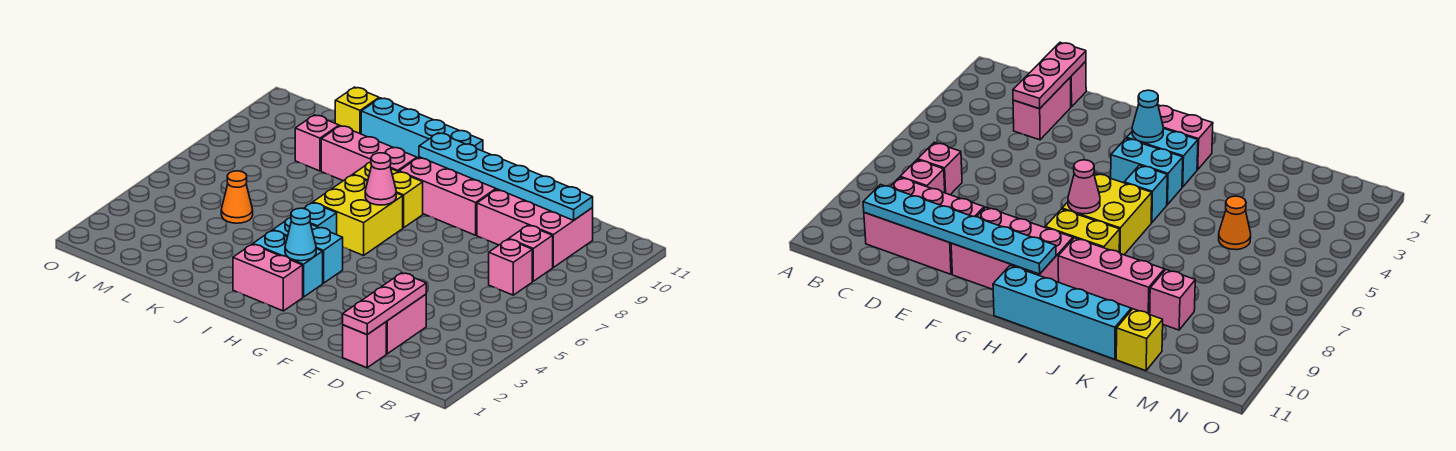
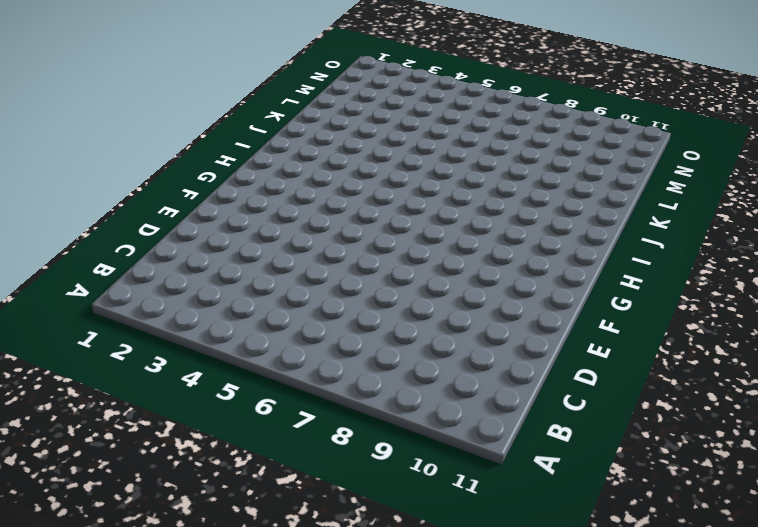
none -> pink brick C7 level 1
none -> pink brick C8 level 1
none -> pink brick C9:E10 level 1

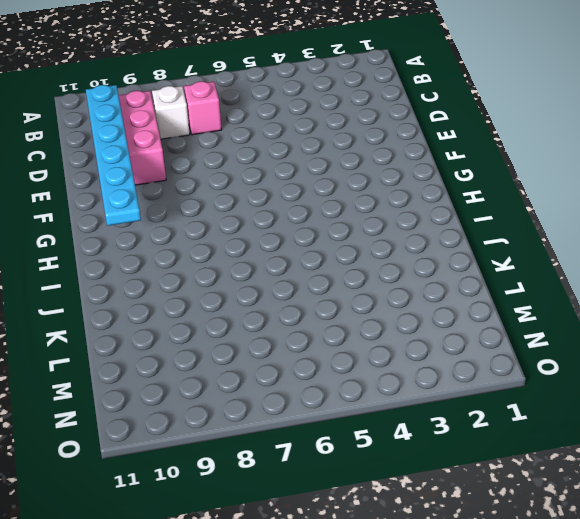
white brick C8 level 1 -> pink brick C8 level 1
none -> pink brick D1 level 1
none -> pink brick D2:D3 level 1
none -> pink brick F9:H10 level 1

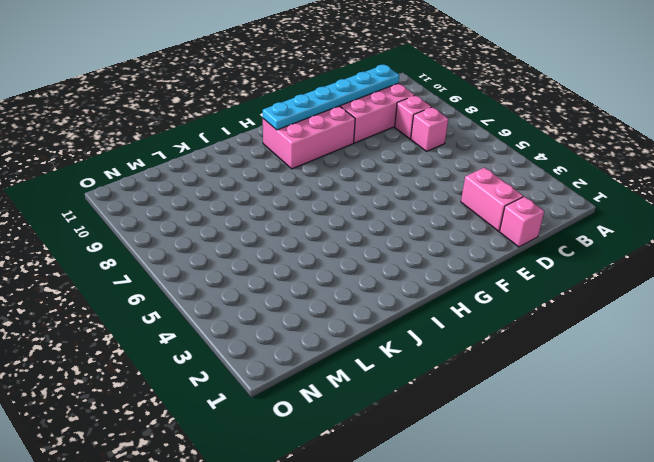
none -> pink brick H2:I2 level 1
none -> cyan brick H3:I3 level 1
none -> cyan brick H4:I4 level 1

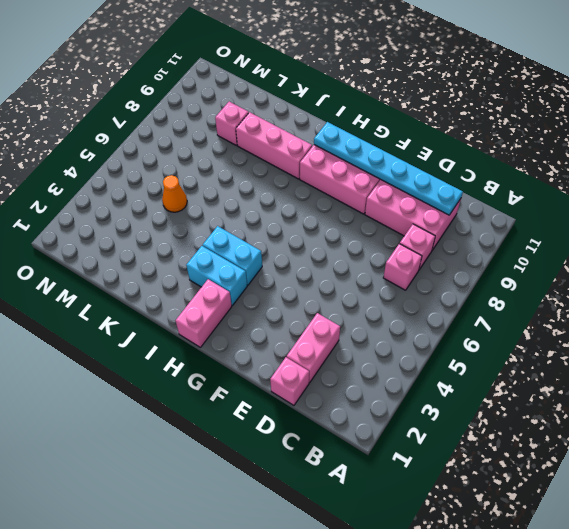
pink brick H1:H2 level 1 -> pink brick H2:I2 level 1
none -> yellow brick H6:I7 level 1
none -> yellow brick H8:I8 level 1
none -> cyan brick H11:K11 level 1

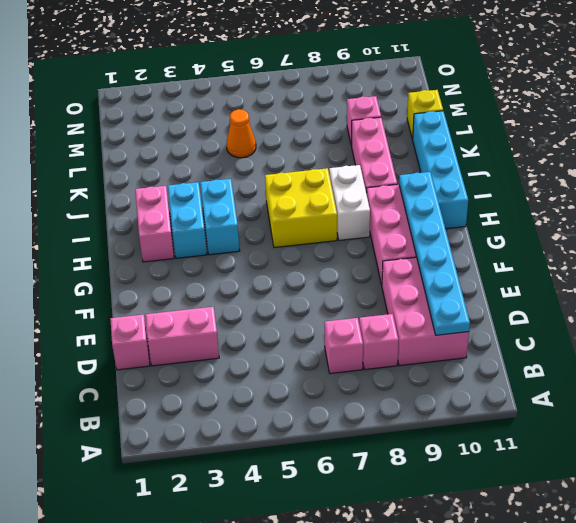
white brick H8:I8 level 1 -> yellow brick H8:I8 level 1
none -> cyan brick I5 level 1
none -> pink plate D1:D3 level 2
none -> cyan cone H3 level 2

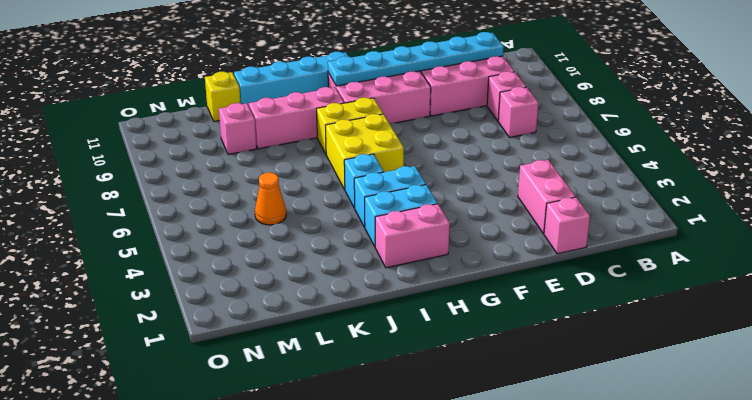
none -> pink plate D1:D3 level 2
none -> cyan cone H3 level 2
none -> pink cone H7 level 2

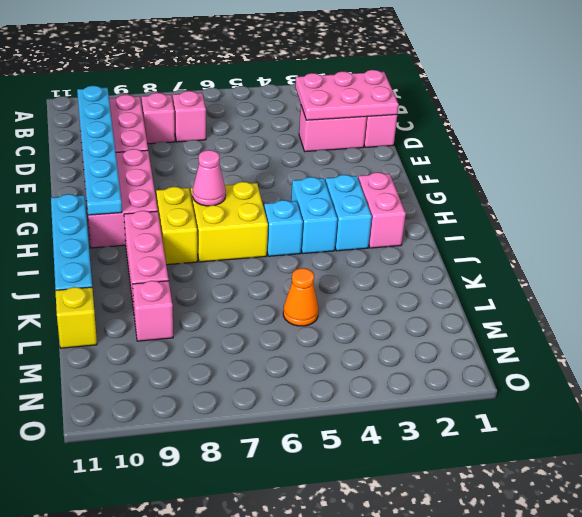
pink plate C1:D3 level 2 -> pink plate D1:D3 level 2
none -> cyan cone H3 level 2

